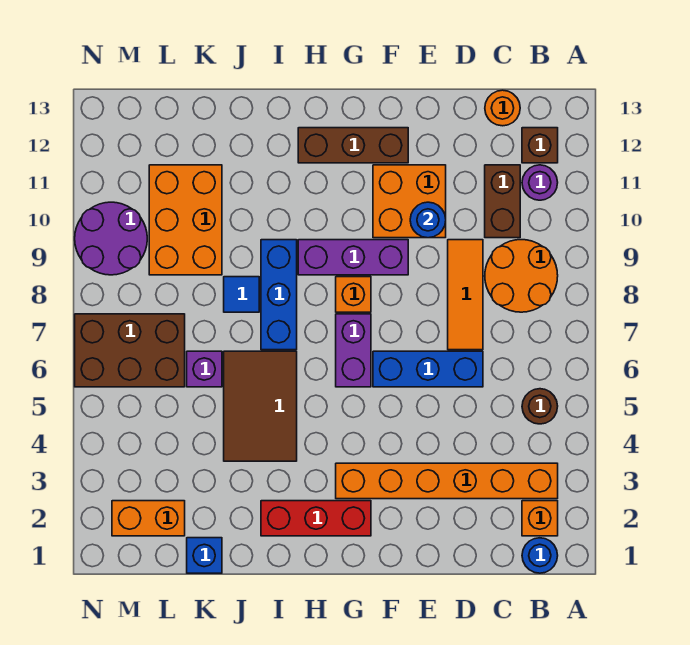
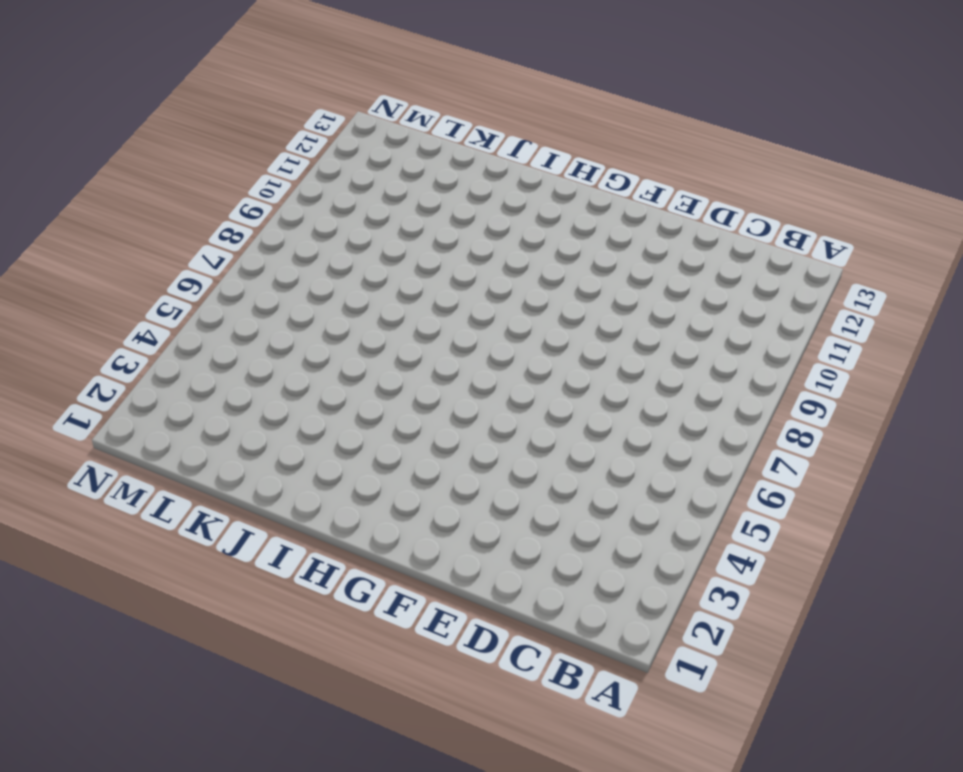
none -> blue round brick B1 level 1
none -> orange brick B2 level 1
none -> orange brick B3:G3 level 1

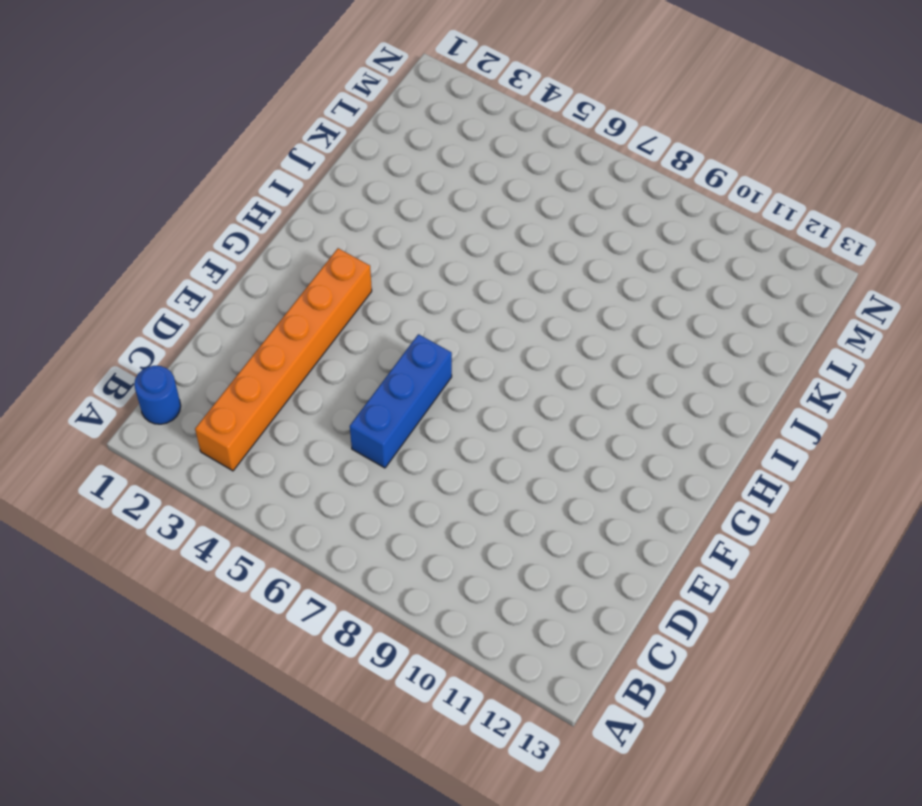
none -> orange brick B2 level 1
none -> brown round brick B5 level 1
none -> orange round brick B8:C9 level 1

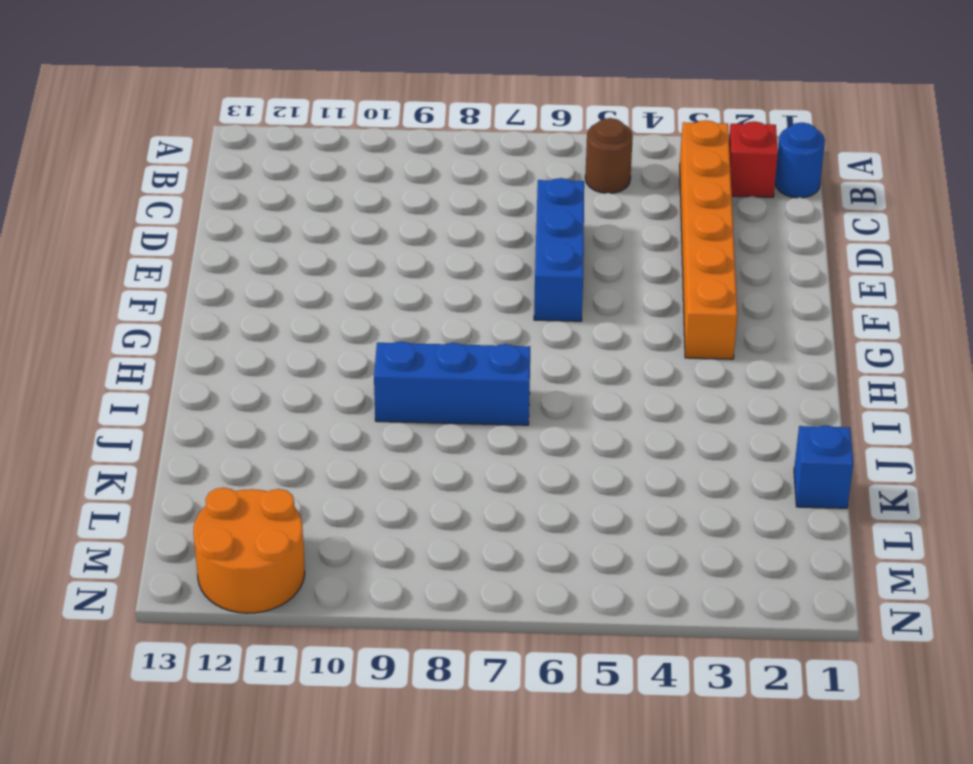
red brick B2 level 1 -> orange brick B2 level 1
orange round brick M11:N12 level 1 -> orange round brick B8:C9 level 1
none -> purple round brick B11 level 1
none -> brown brick B12 level 1
none -> brown brick C10:C11 level 1

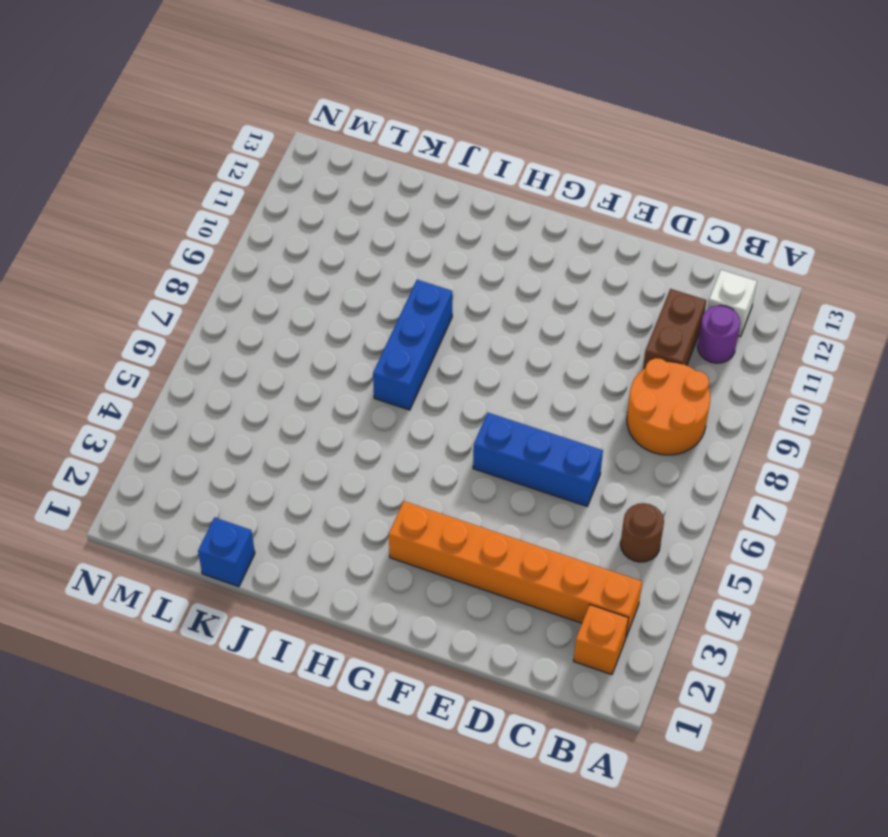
white brick B12 level 1 -> brown brick B12 level 1
none -> blue round brick B1 level 1
none -> orange round brick C13 level 1
none -> orange tile D7:D9 level 1

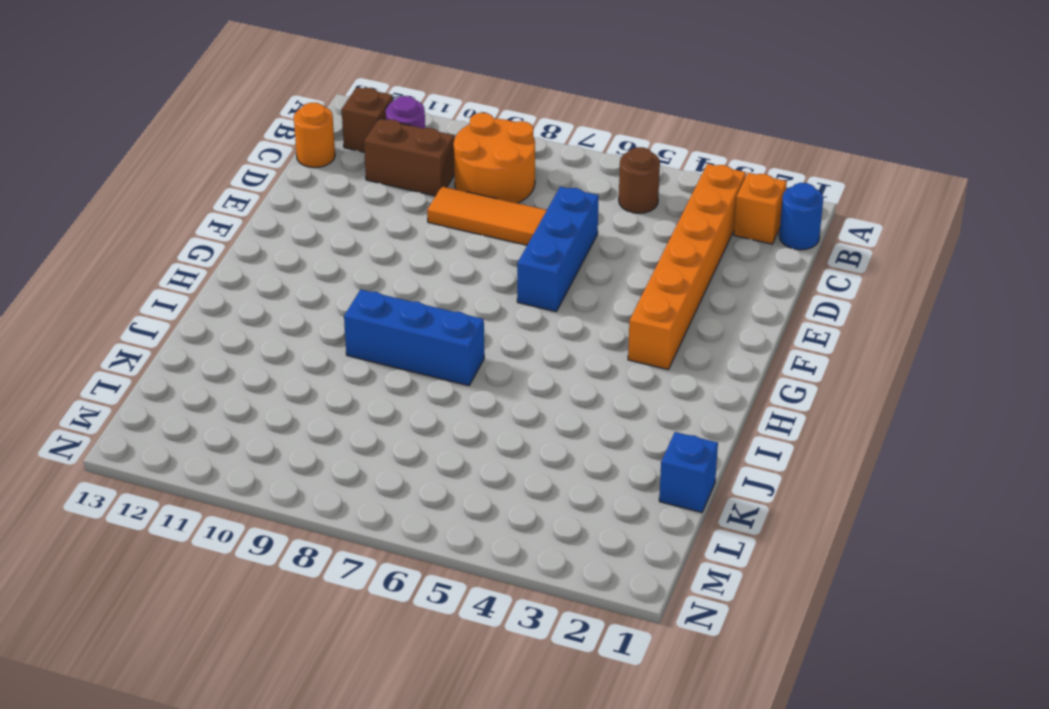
none -> orange brick E10:F11 level 1
none -> purple brick F9:H9 level 1
none -> brown brick F12:H12 level 1

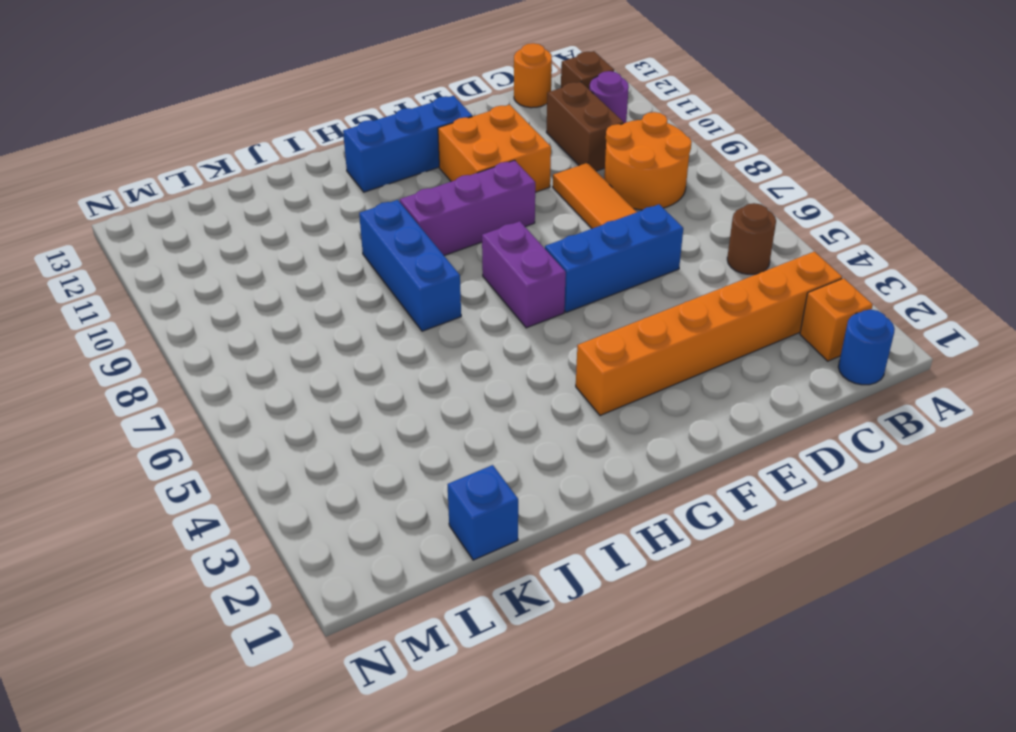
blue brick F12:H12 level 1 -> brown brick F12:H12 level 1
none -> red brick G2:I2 level 1
none -> orange brick G8 level 1
none -> brown tile I4:J6 level 1

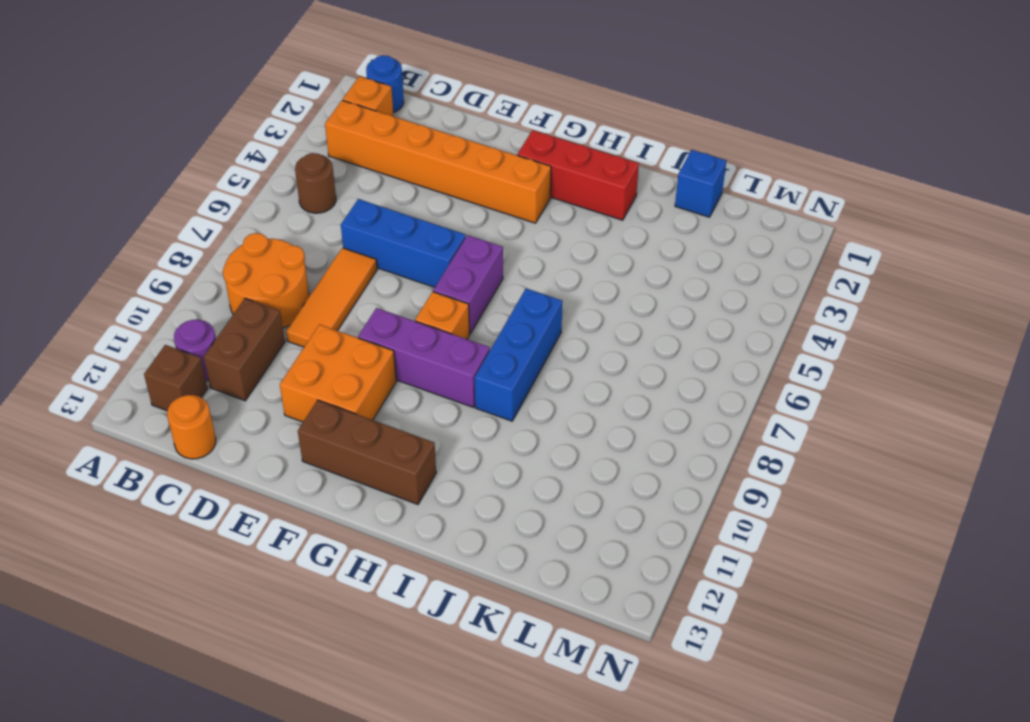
none -> brown tile I4:J6 level 1
none -> blue tile J8 level 1
none -> purple brick K6 level 1

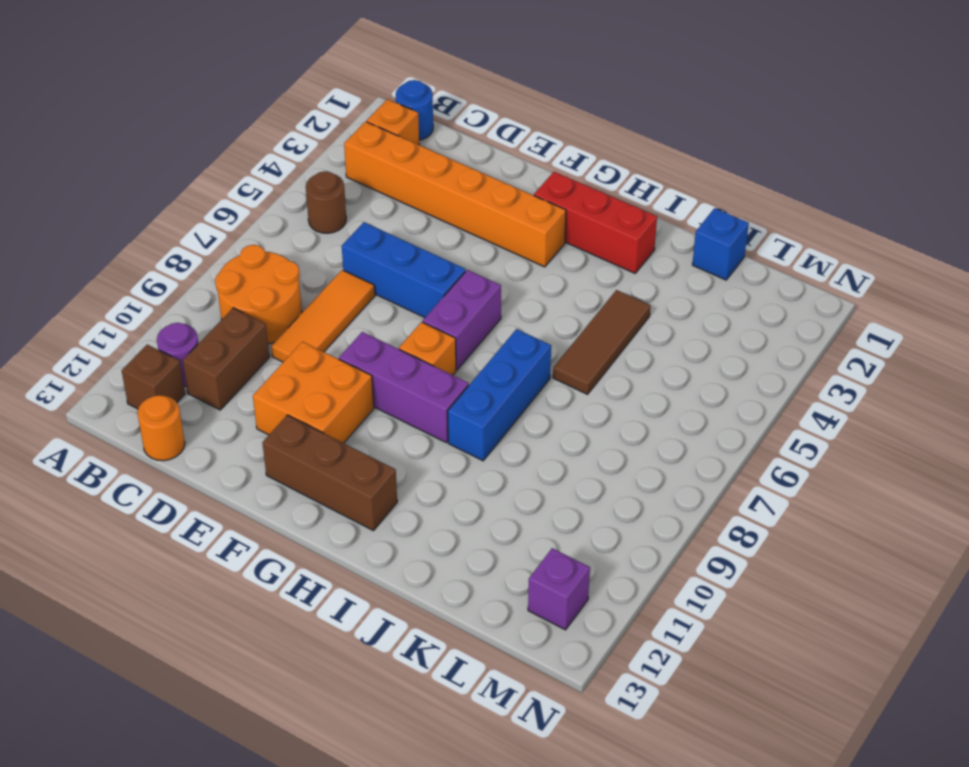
brown tile J4:J6 level 1 -> brown tile I4:J6 level 1
purple brick M12 level 1 -> purple brick K6 level 1
none -> blue tile J8 level 1
none -> orange brick K9:L11 level 1
none -> orange brick L2:M2 level 1

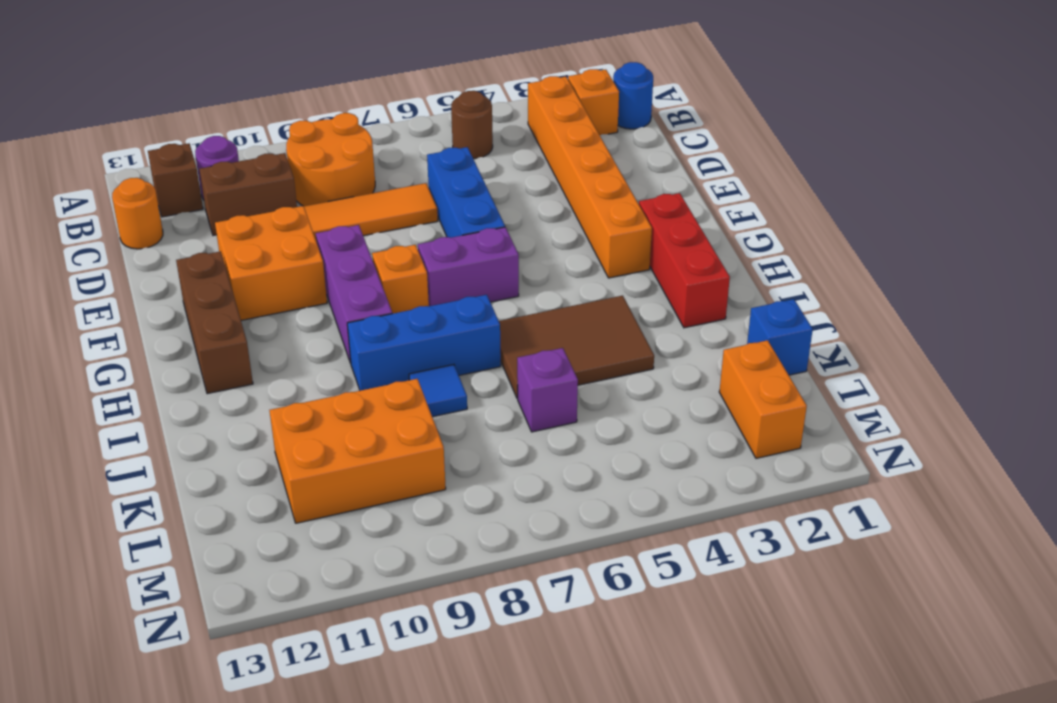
none -> brown brick L6:N7 level 1
none -> purple round brick M9:N10 level 1
none -> blue round brick E10 level 2

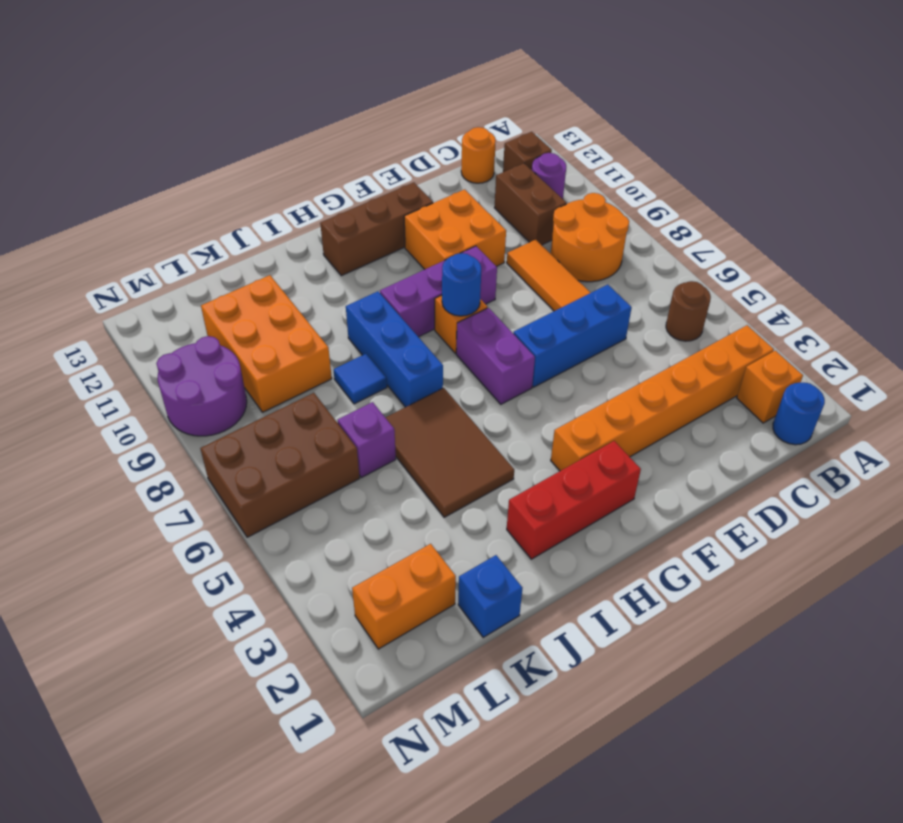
blue round brick G8 level 2 -> blue round brick E10 level 2

